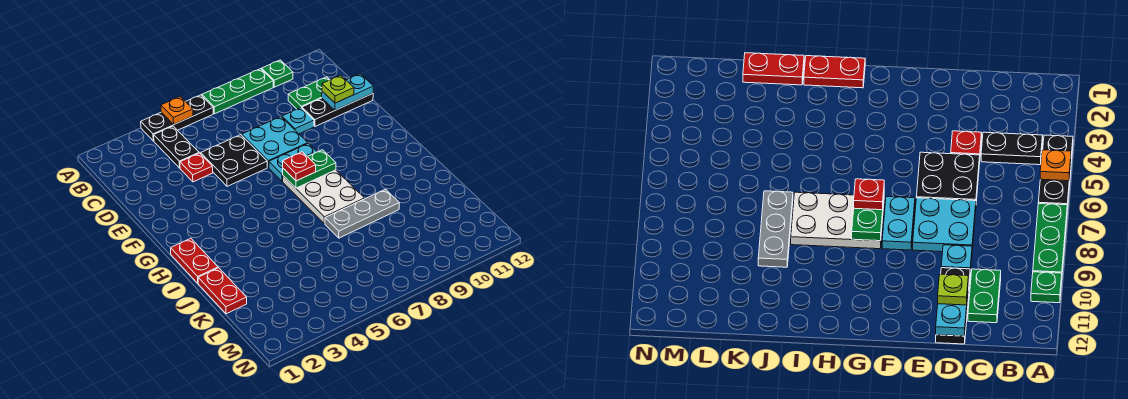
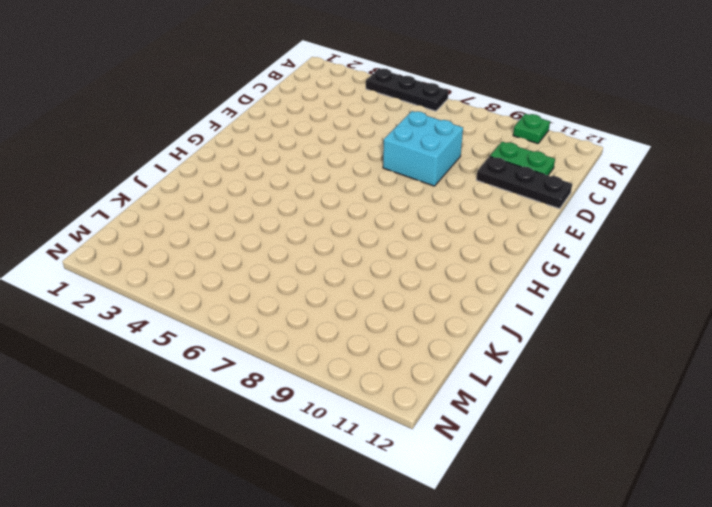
cyan brick D7:E8 level 1 -> cyan plate D7:E8 level 1
none -> green plate A7:A9 level 1
none -> black plate B4:C4 level 1
none -> red plate D4 level 1

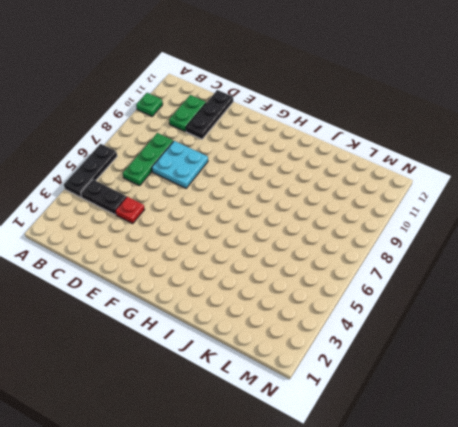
green plate C6:C8 level 1 -> green plate A7:A9 level 1
none -> black plate D5:E6 level 1
none -> cyan plate D9 level 1
none -> cyan plate F7:F8 level 1

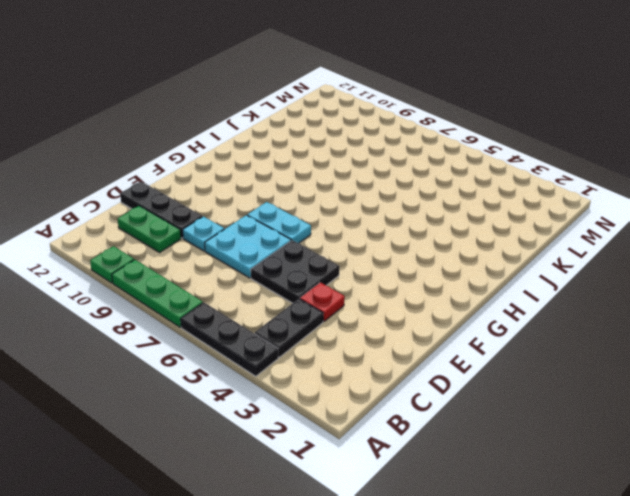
none -> white plate G7:I8 level 1
none -> red plate H1:I1 level 1
none -> red plate J1:K1 level 1

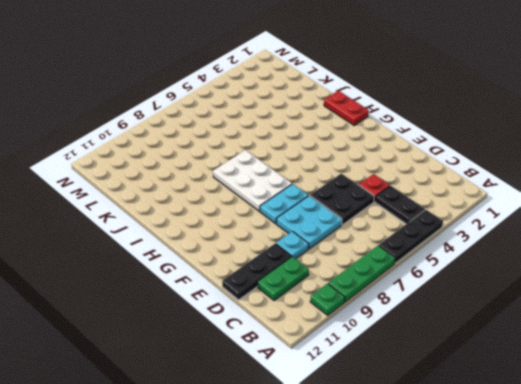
none -> red plate J1:K1 level 1
none -> grey plate J7:J9 level 1
none -> orange plate A5 level 2

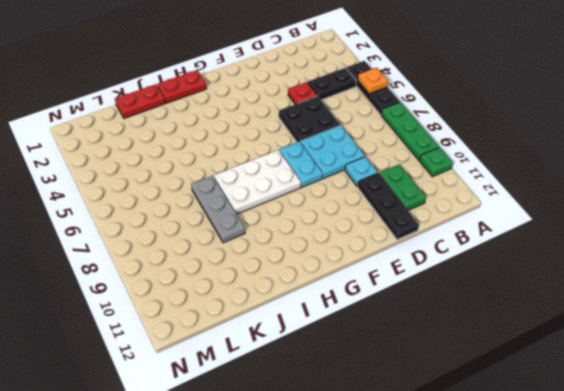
none -> cyan plate D11:D12 level 2
none -> green plate G7:G8 level 2
none -> lime plate D11 level 3

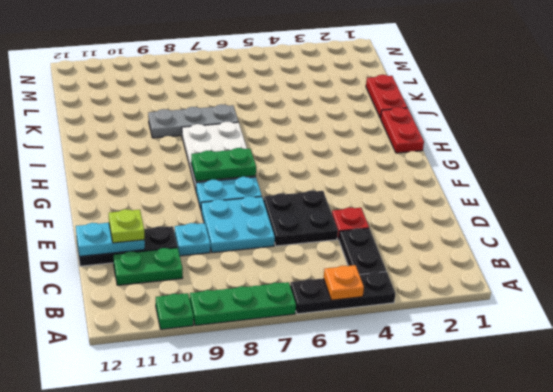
none -> red plate G7 level 3

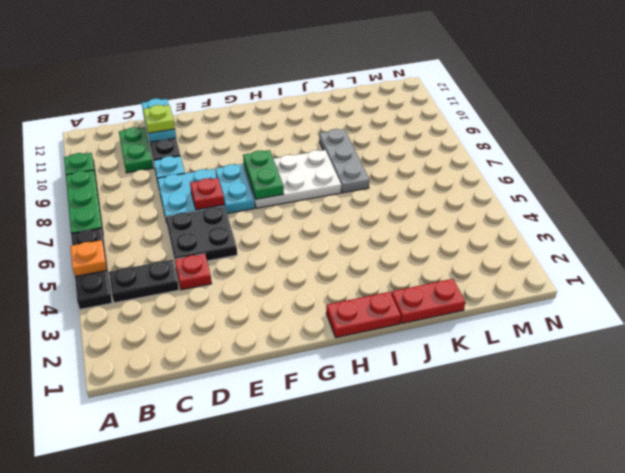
red plate E7 level 2 -> red plate G7 level 3

